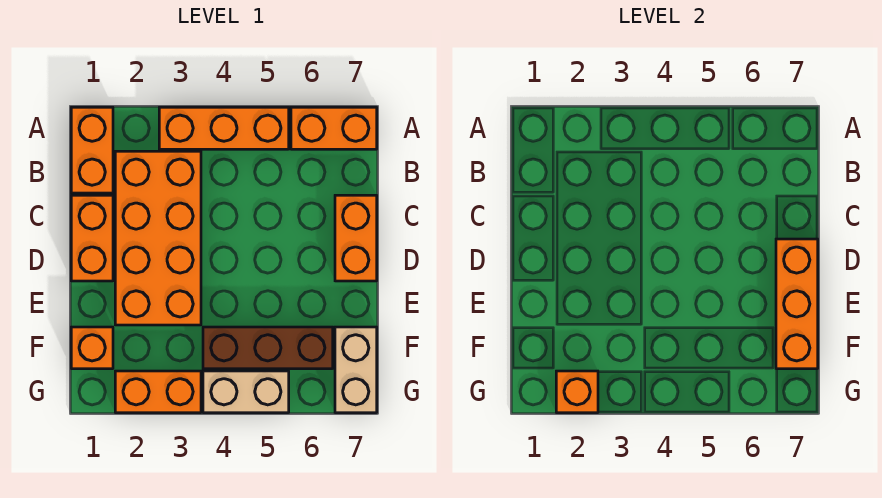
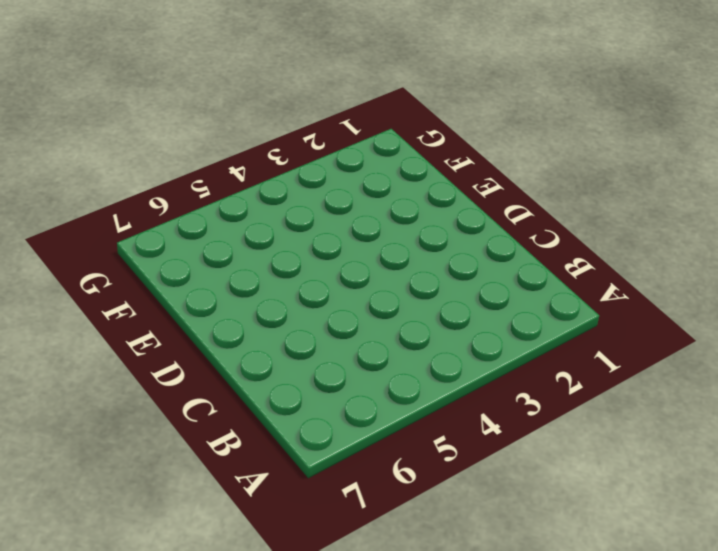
none -> orange brick A1:B1 level 1
none -> orange brick A3:A5 level 1
none -> orange brick A6:A7 level 1

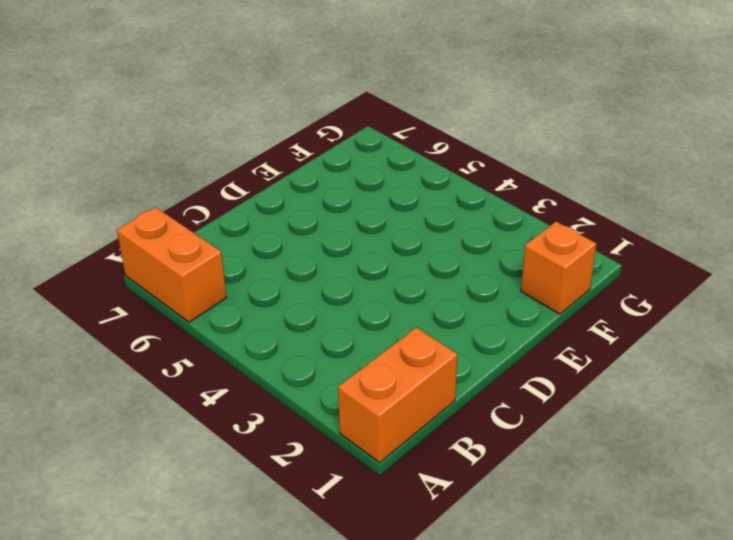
none -> orange brick A3:A5 level 1
none -> orange brick B2:E3 level 1
none -> orange brick C1:D1 level 1

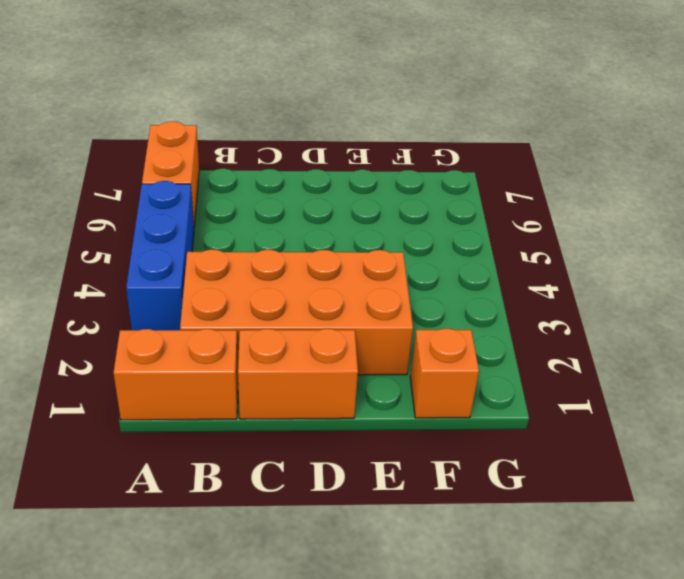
blue brick A3:A5 level 1 -> orange brick A3:A5 level 1
none -> orange brick C7:D7 level 1
none -> brown brick F4:F6 level 1
none -> tan brick F7:G7 level 1

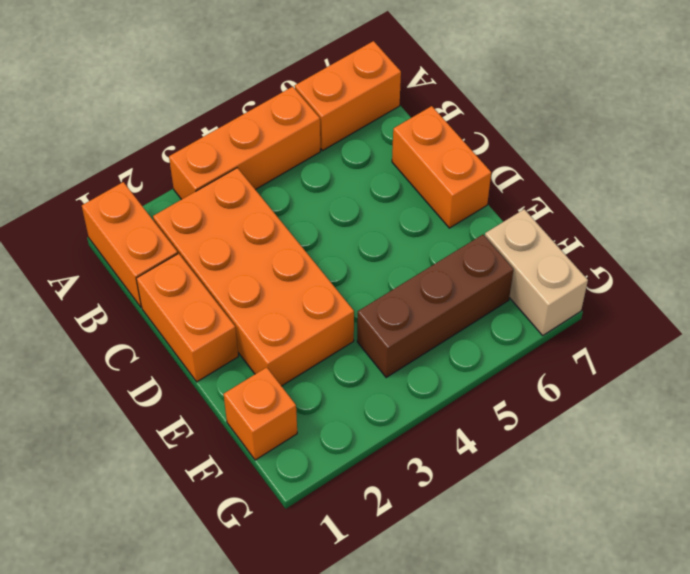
none -> orange brick G2:G3 level 1
none -> tan brick G4:G5 level 1
none -> orange brick D7:F7 level 2

